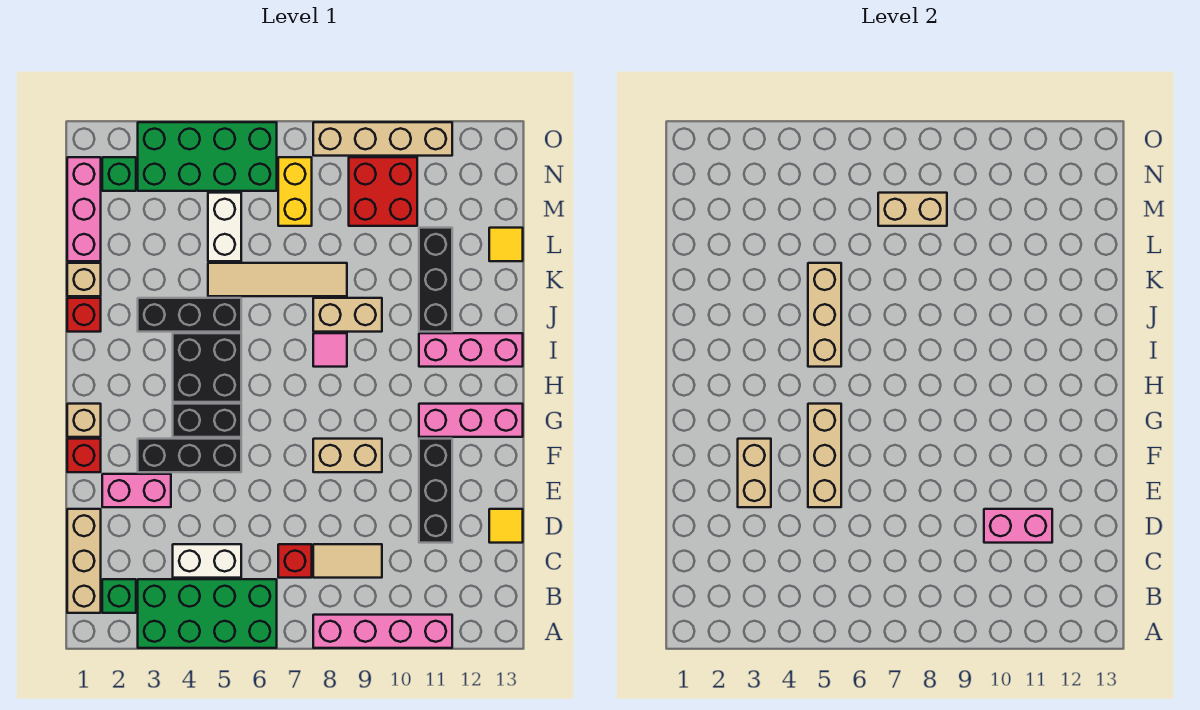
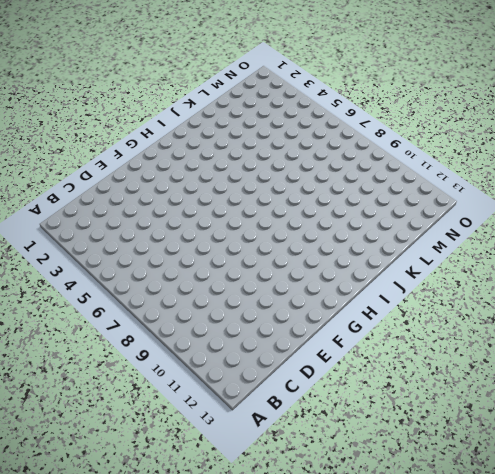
none -> green brick A3:B6 level 1
none -> pink brick A8:A11 level 1
none -> tan brick B1:D1 level 1
none -> green brick B2 level 1

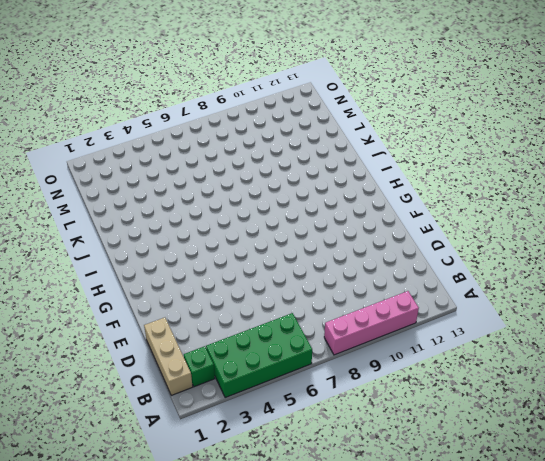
none -> white brick C4:C5 level 1
none -> red brick C7 level 1
none -> tan tile C8:C9 level 1
none -> black brick D11:F11 level 1

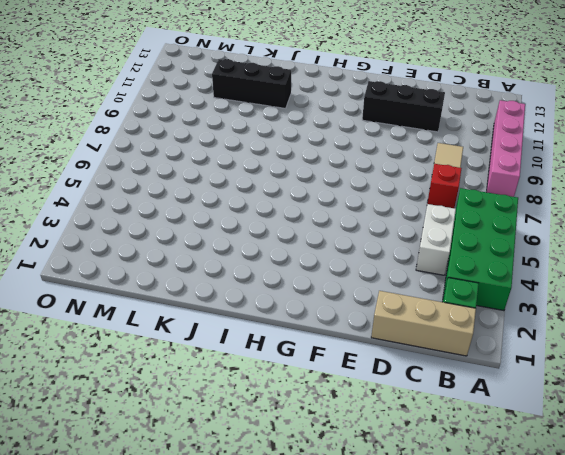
none -> yellow tile D13 level 1
none -> pink brick E2:E3 level 1
none -> red brick F1 level 1
none -> black brick F3:F5 level 1

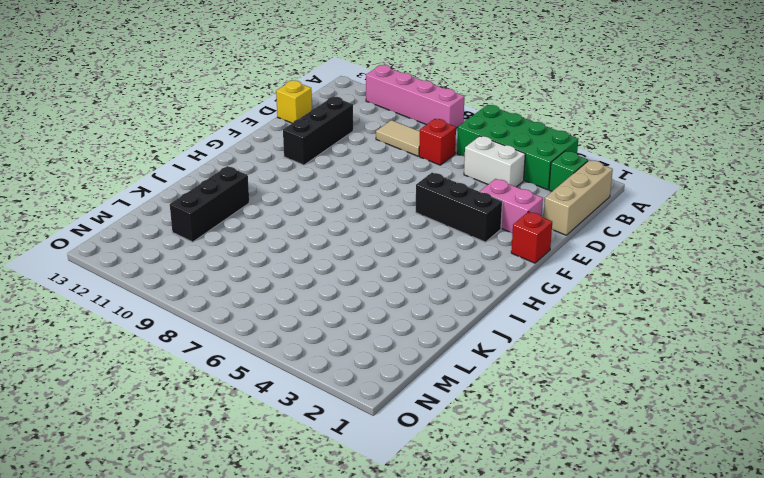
yellow brick D13 level 1 -> yellow tile D13 level 1
none -> tan brick F8:F9 level 1
none -> tan brick G1 level 1
none -> black brick G4:G5 level 1
none -> pink brick G11:G13 level 1

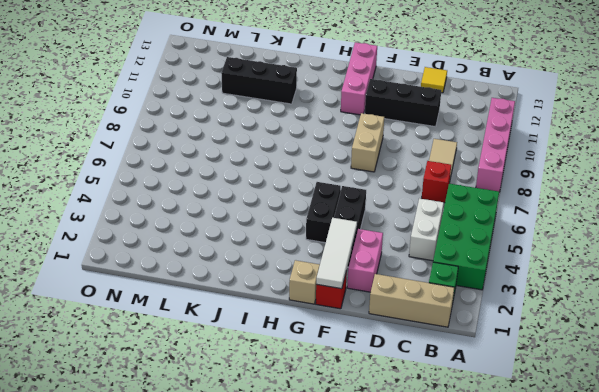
white tile F1:F3 level 2 -> tan brick E3:F3 level 2
none -> black brick H4:I5 level 1
none -> pink tile I8 level 1
none -> pink brick I11:I13 level 1
none -> red brick J1 level 1

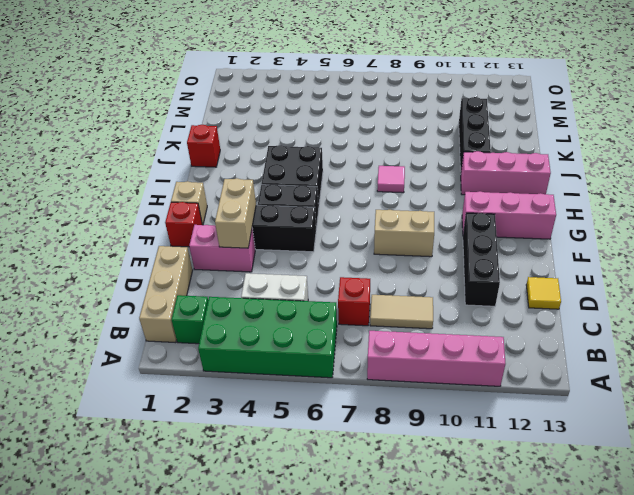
none -> black brick J3:J5 level 1
none -> tan brick J8:J9 level 1
none -> tan brick K1 level 1
none -> tan tile K5:K8 level 1

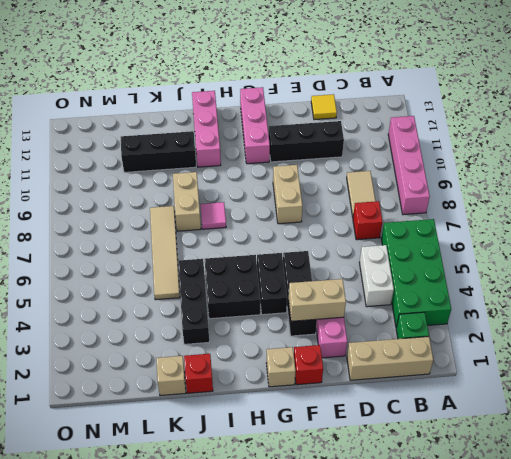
none -> pink brick L1:N1 level 1
none -> white brick L5:M5 level 1
none -> yellow tile L13 level 1
none -> yellow brick M7:N7 level 1

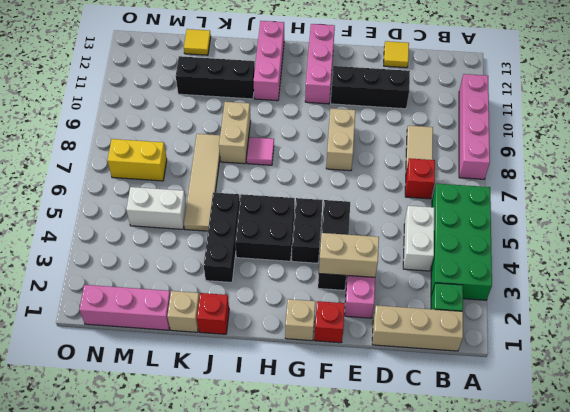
none -> red brick M9:N10 level 1
none -> green brick N2 level 1
none -> green brick N3:O6 level 1
none -> tan brick O8:O11 level 1

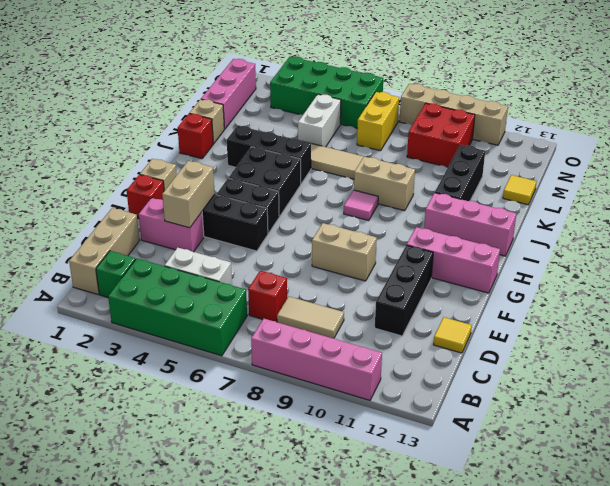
none -> green brick N2 level 1
none -> pink brick D10:D11 level 2
none -> tan brick E5:G5 level 2
none -> tan brick I5:K5 level 2

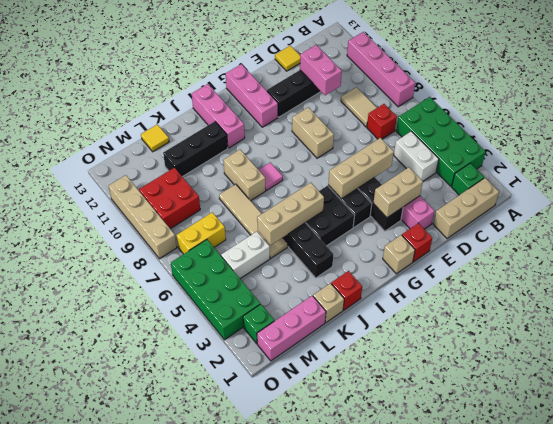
none -> tan brick M7:M8 level 2

